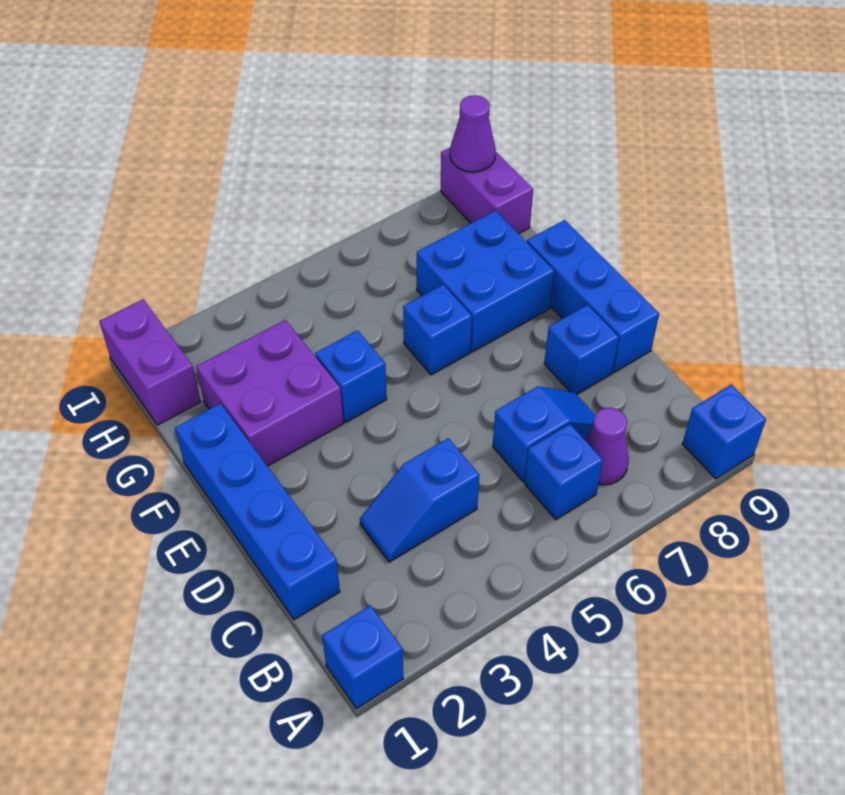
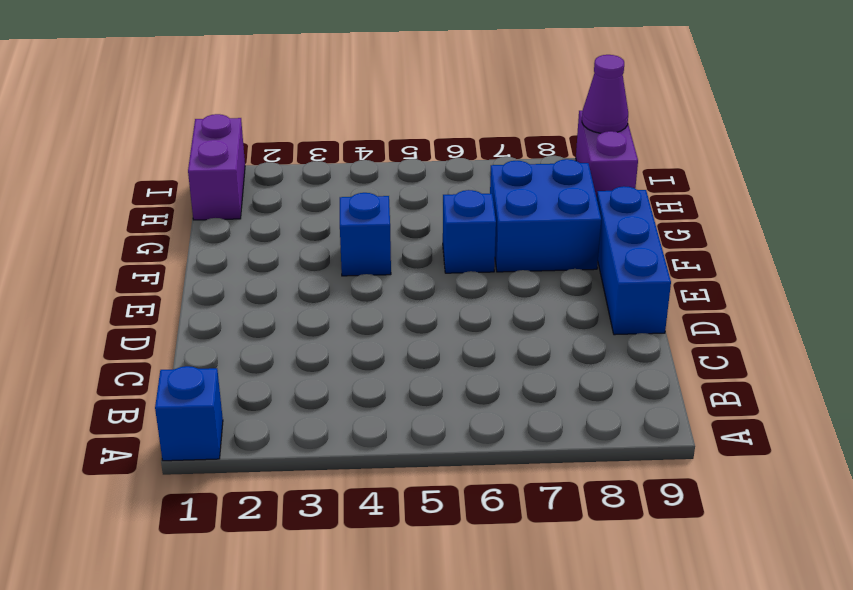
none -> blue brick A9 level 1
none -> blue brick B6 level 1
none -> purple cone B7 level 1

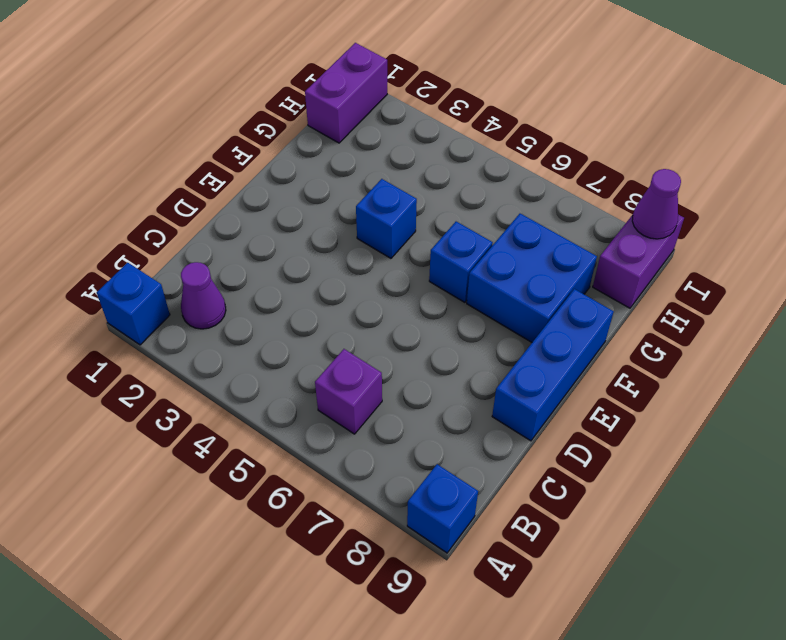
purple cone B2 level 1 -> purple cone B7 level 1
purple brick B6 level 1 -> blue brick B6 level 1
none -> blue brick C1:F1 level 1
none -> blue slope C3:C4 level 1 top 4
none -> blue slope C6:C7 level 1 top 6

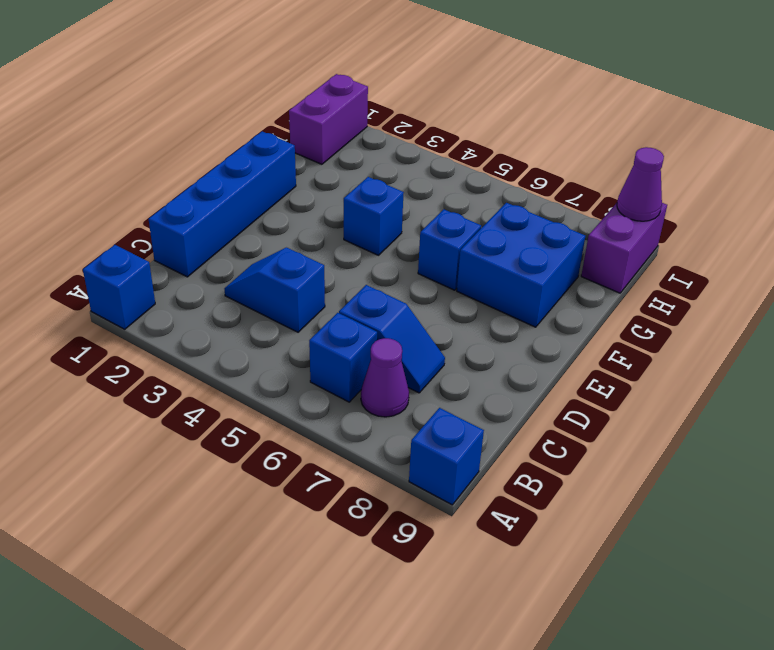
none -> blue brick D8 level 1
none -> blue brick D9:F9 level 1
none -> purple brick F2:G3 level 1

